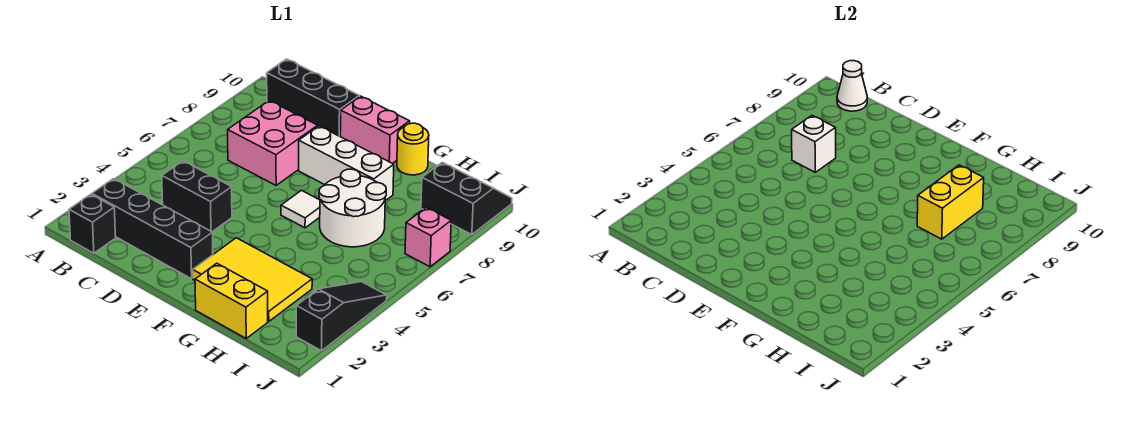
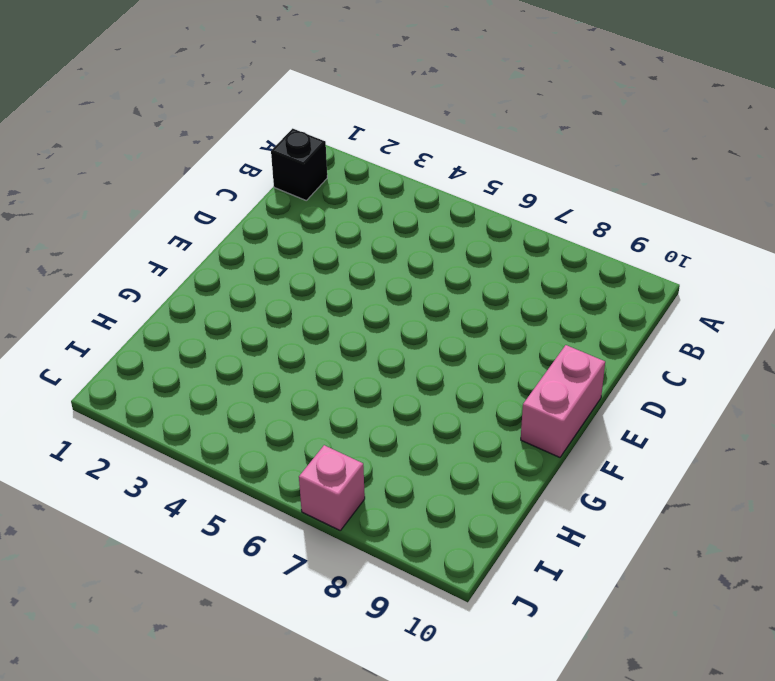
none -> black brick B2:E2 level 1
none -> black brick B10:D10 level 1
none -> black brick C4:D4 level 1

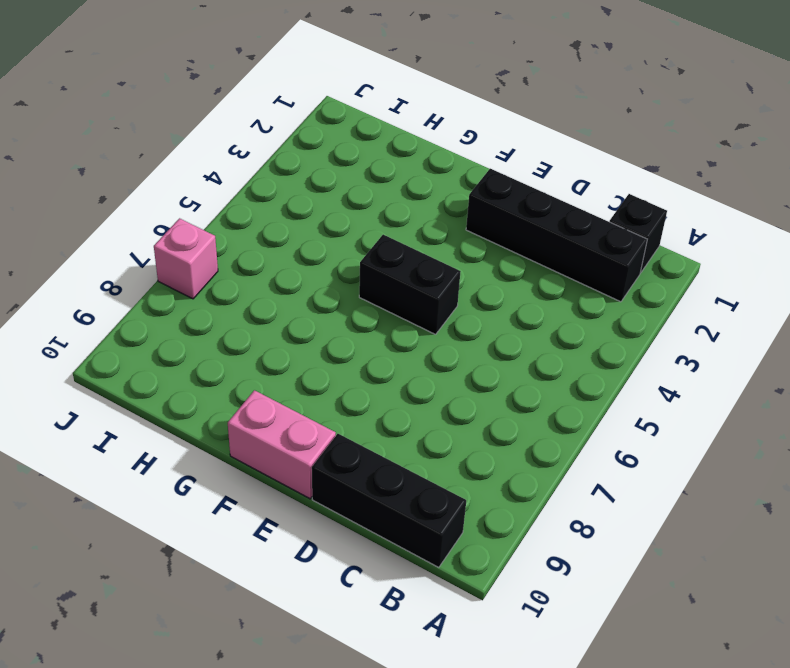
black brick E5:F5 level 1 -> black brick C4:D4 level 1
none -> pink brick C7:D8 level 1
none -> white brick E8:G8 level 1
none -> yellow tile F2:H3 level 1

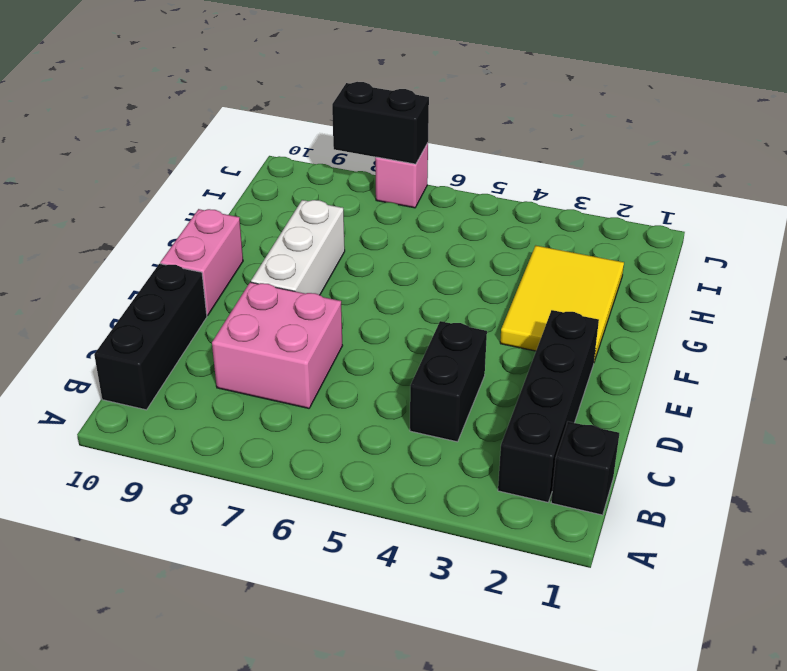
black brick J7:J8 level 2 -> none
none -> white tile F6 level 1
none -> yellow brick G1:H1 level 1
none -> white round brick G6:H7 level 1

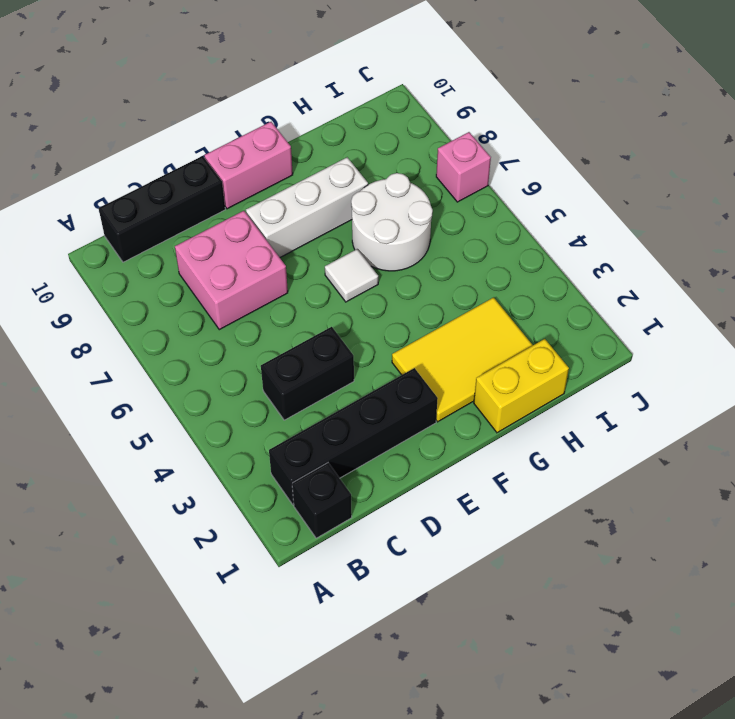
none -> yellow round brick G10 level 1
none -> black slope I9:J10 level 1 top 9
none -> black slope J2:J4 level 1 top 2

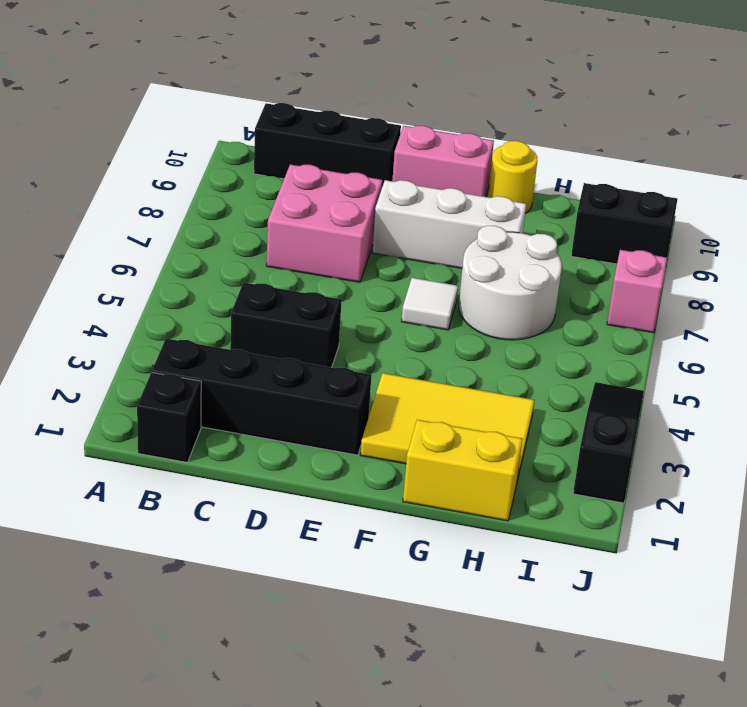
none -> white cone B10 level 2
none -> white brick C7 level 2
none -> yellow brick H7:H8 level 2

